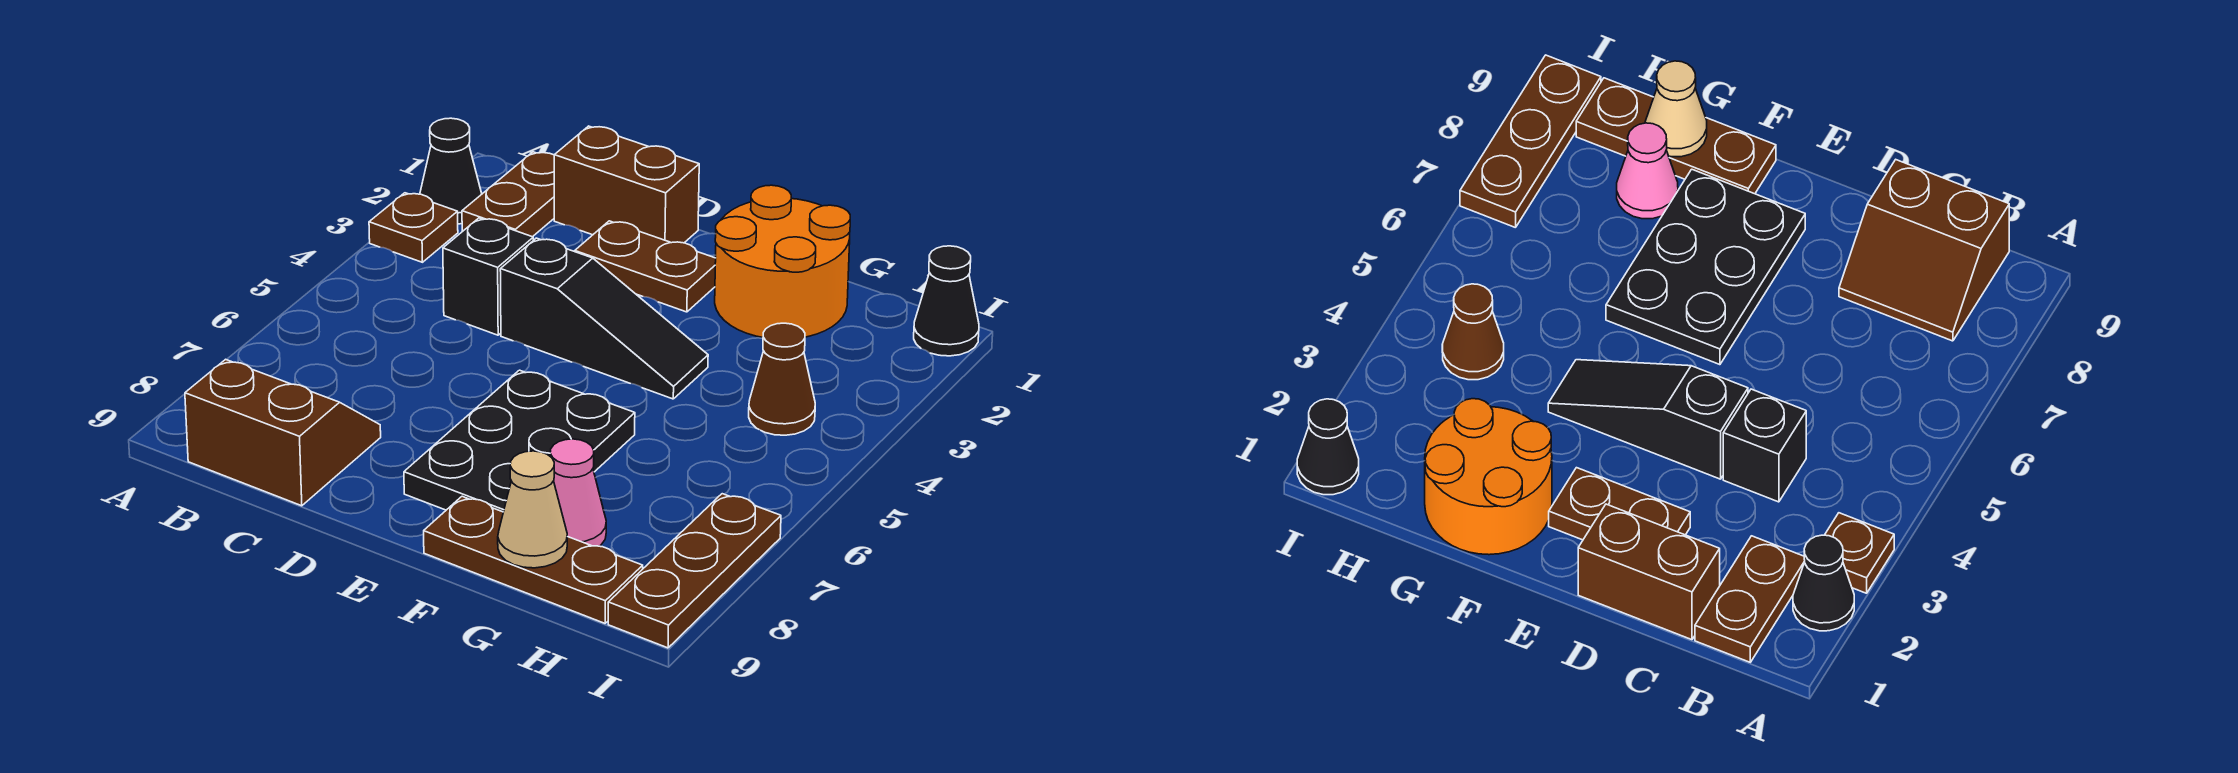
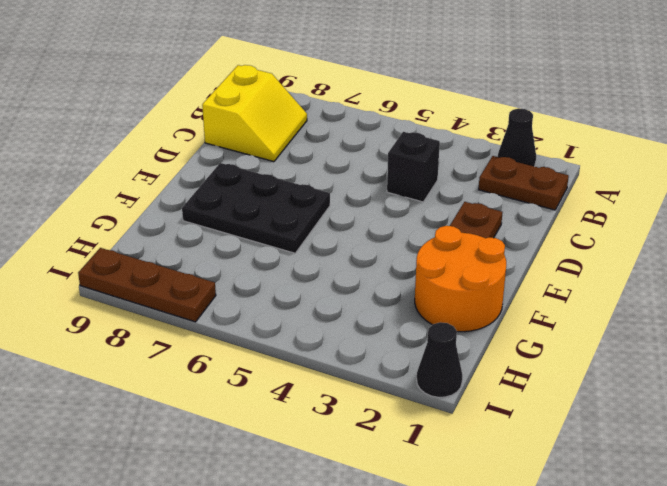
yellow slope B8:C9 level 1 top 9 -> brown slope B8:C9 level 1 top 9
none -> brown plate A3 level 1
none -> brown brick C1:D1 level 1
none -> black slope D4:F4 level 1 top D

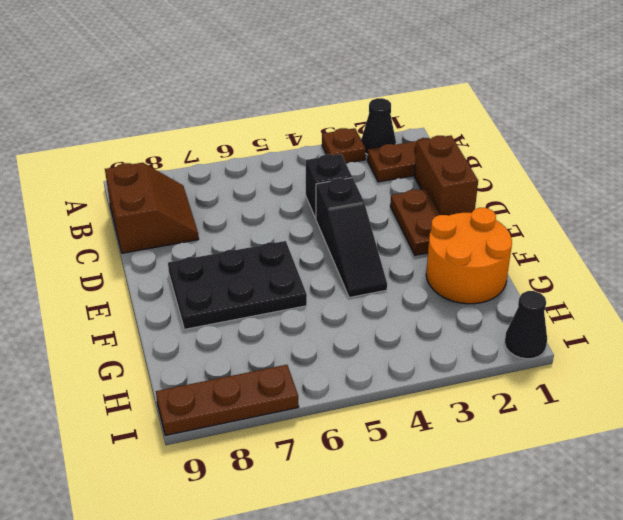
none -> brown plate F9:H9 level 1
none -> pink cone G8 level 1
none -> brown cone H4 level 1

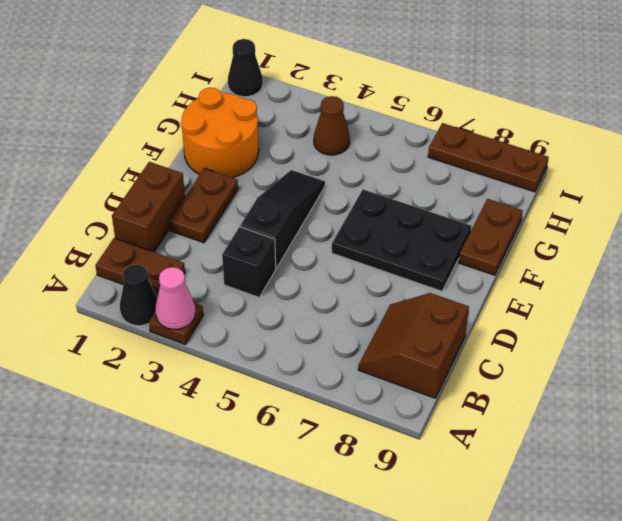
pink cone A3 level 2 -> pink cone G8 level 1
brown plate F9:G9 level 1 -> brown plate F9:H9 level 1
none -> tan cone G9 level 2

